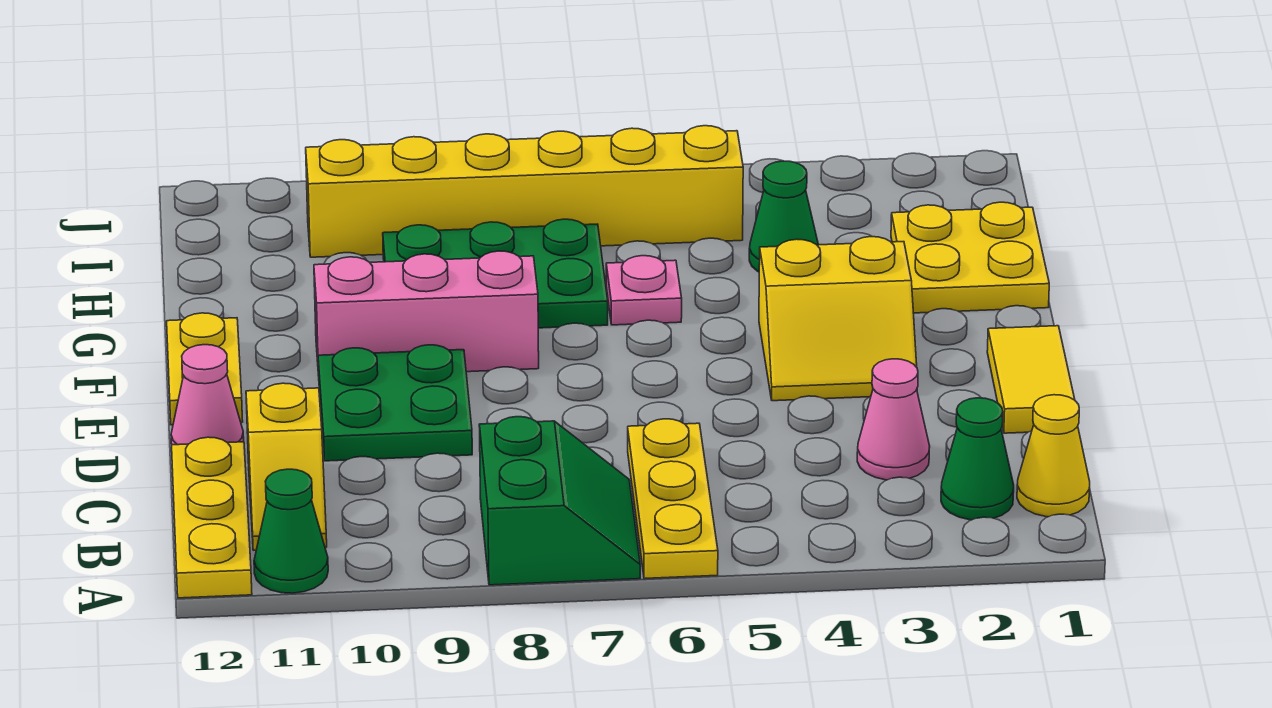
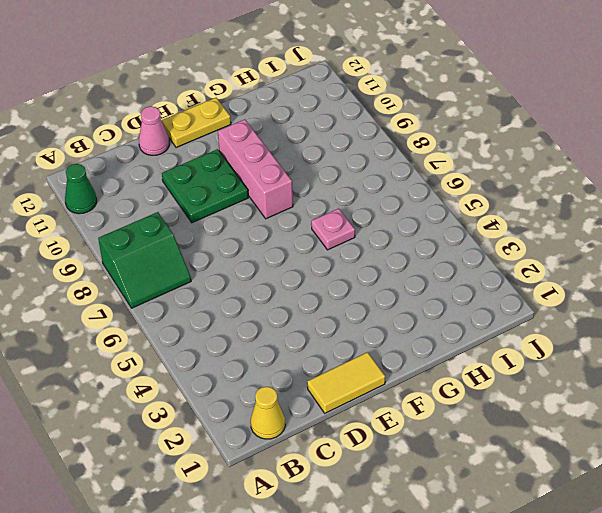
none -> yellow plate A6:C6 level 1
none -> yellow plate A12:C12 level 1
none -> green cone B2 level 1

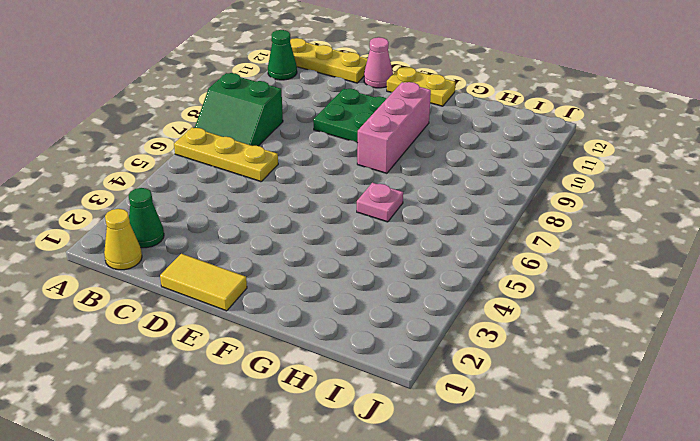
none -> yellow slope B11:C11 level 1 top C
none -> pink cone C3 level 1
none -> yellow slope E3:F4 level 1 top F

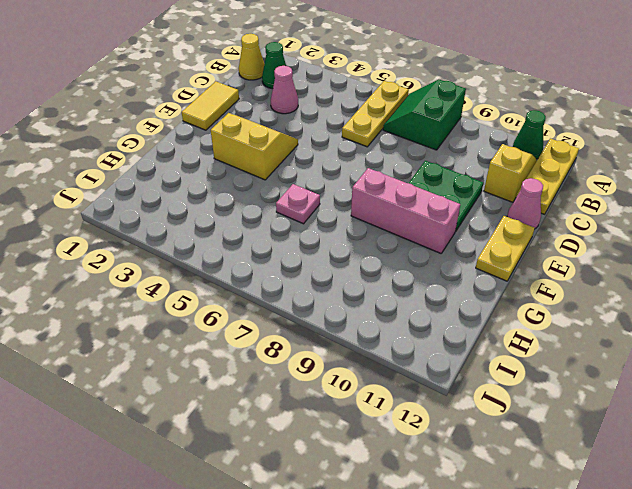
none -> yellow plate G1:H2 level 1
none -> green plate G7:H9 level 1
none -> green cone H4 level 1

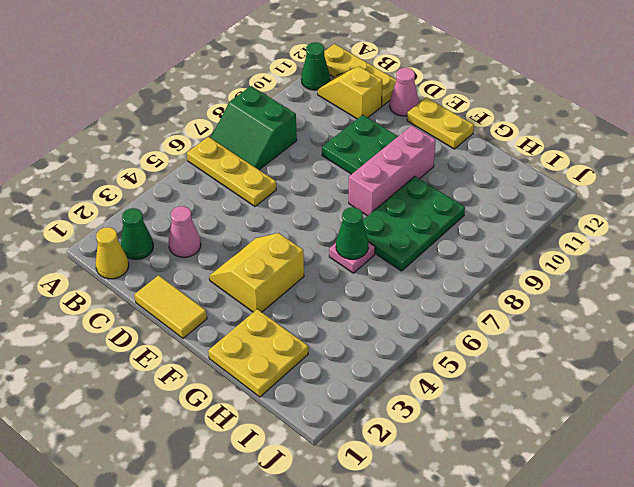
green cone G6 level 2 -> green cone H4 level 1
none -> yellow brick I5:I10 level 1

